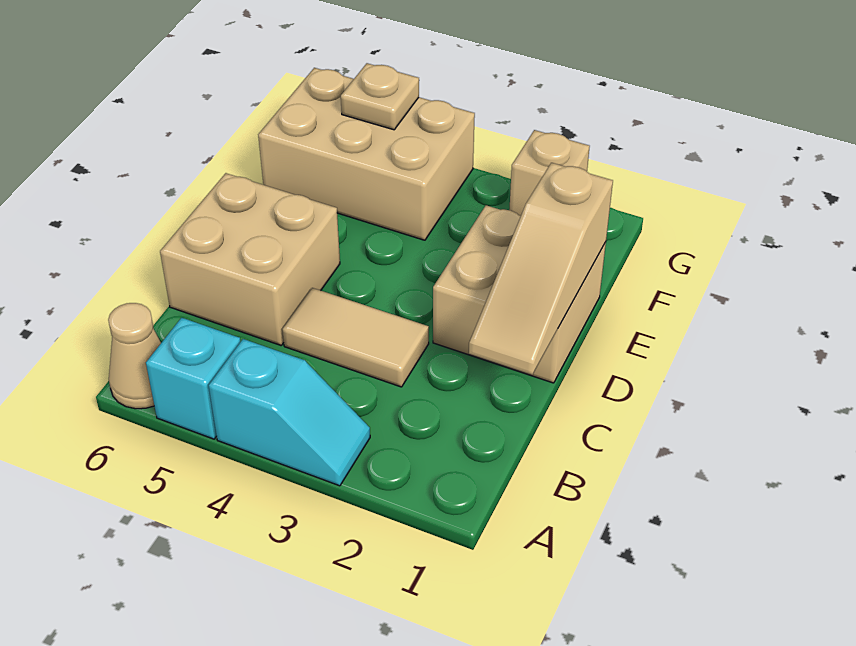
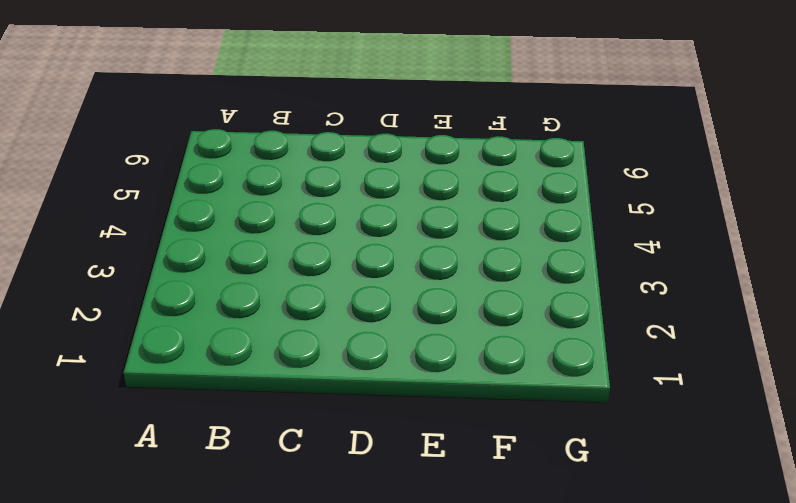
none -> cyan slope A3:A4 level 1 top 4
none -> cyan brick A5 level 1

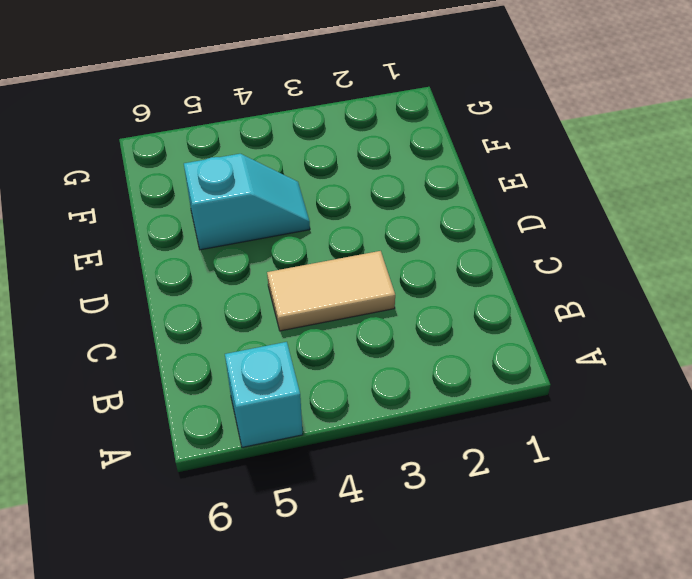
cyan slope E4:E5 level 1 top 5 -> cyan slope A3:A4 level 1 top 4
none -> tan cone A6 level 1
none -> tan brick C5:D6 level 1

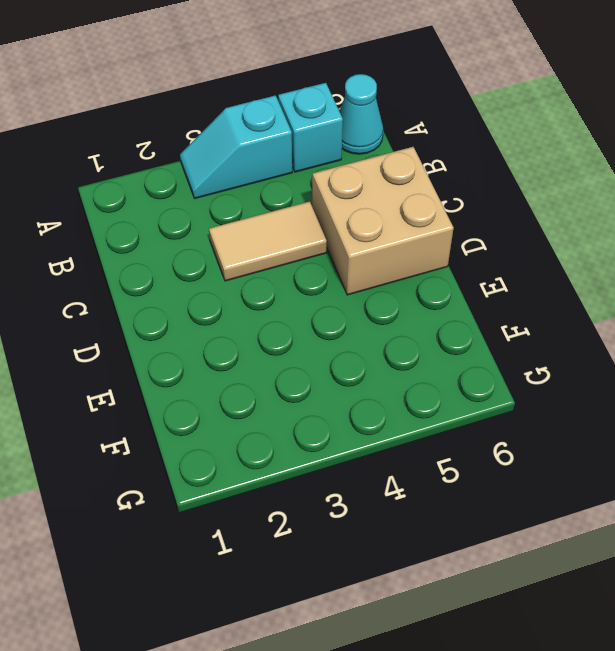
cyan cone A6 level 1 -> tan cone A6 level 1
none -> tan brick D1:E2 level 1
none -> tan brick F4:G6 level 1

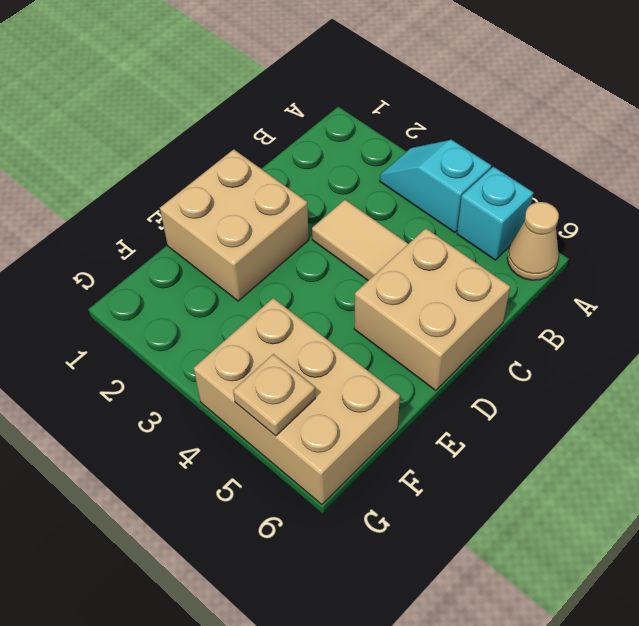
none -> tan brick G2 level 1
none -> tan slope C1:E1 level 2 top E

